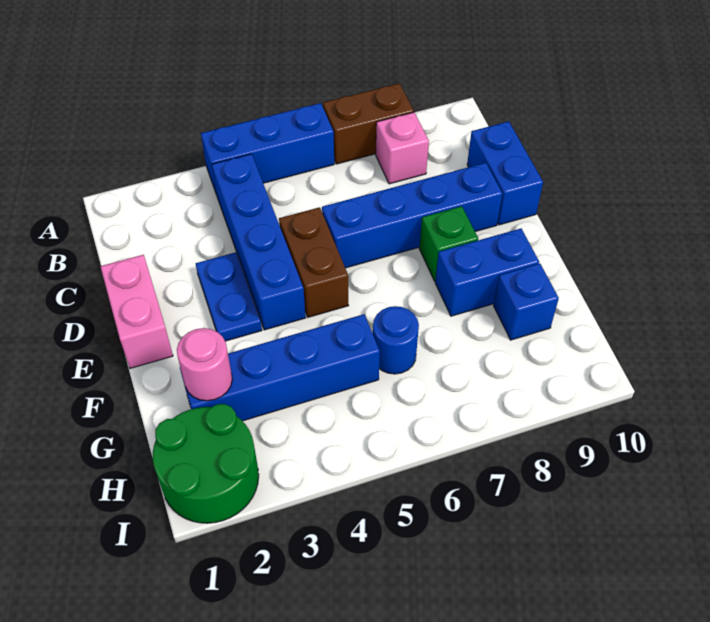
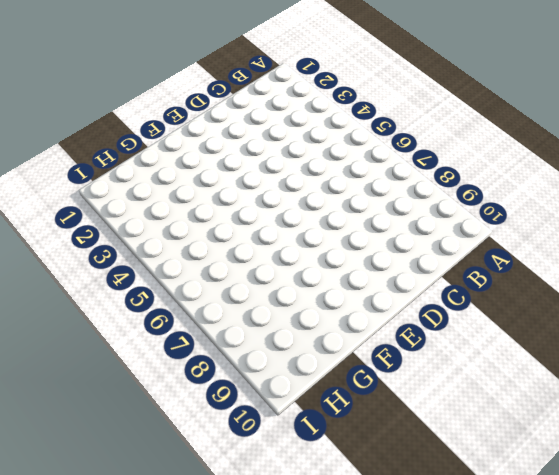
none -> blue brick A4:A6 level 1
none -> brown brick A7:A8 level 1
none -> blue brick B4:E4 level 1

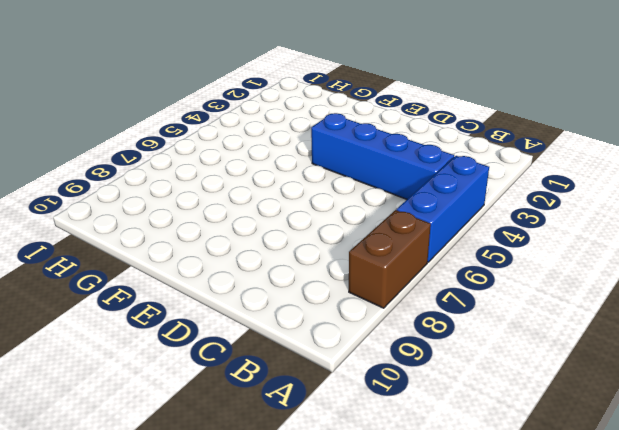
none -> pink brick B8 level 1
none -> blue brick C10:D10 level 1
none -> pink brick D1:E1 level 1

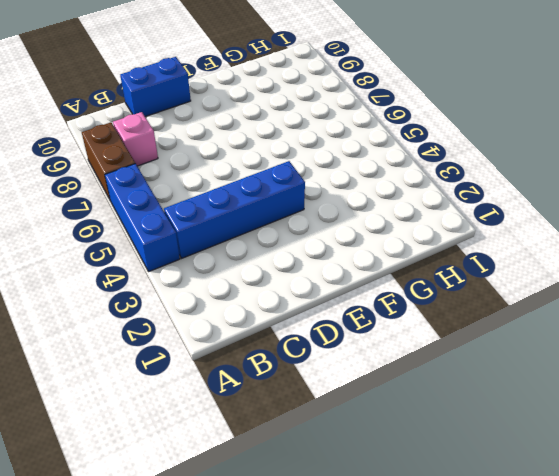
none -> pink brick D1:E1 level 1
none -> blue plate D3:E3 level 1
none -> brown brick D5:E5 level 1

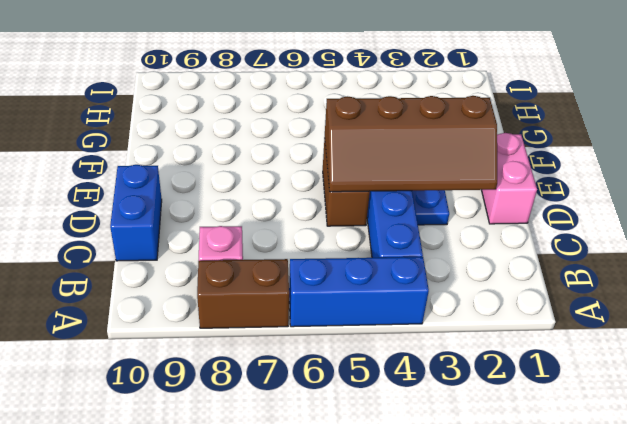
brown slope D2:E5 level 2 top E -> none
none -> blue brick D6:D9 level 1
none -> green brick E8 level 1
none -> blue brick F8:F9 level 1

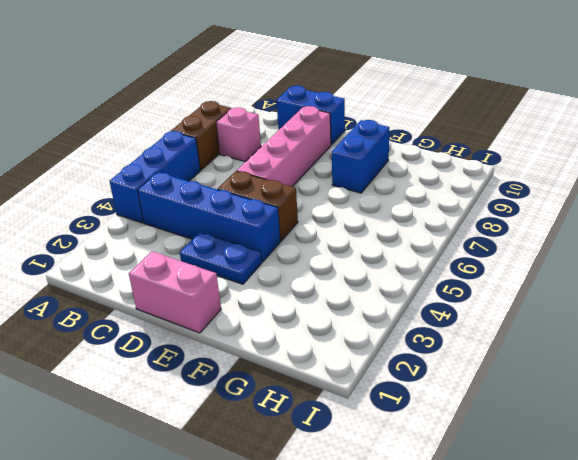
pink brick D6:D9 level 1 -> blue brick D6:D9 level 1
none -> green brick E8 level 1
none -> blue brick G2:G5 level 1
none -> blue round brick G6 level 1

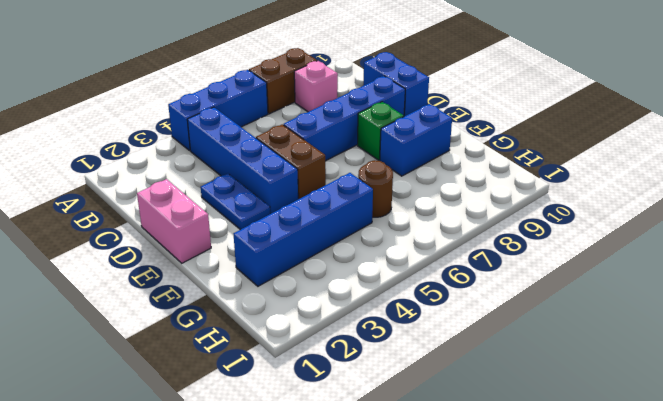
brown round brick G6 level 1 -> blue round brick G6 level 1
none -> blue brick G9 level 1
none -> green round brick H1:I2 level 1
none -> pink round brick G2 level 2

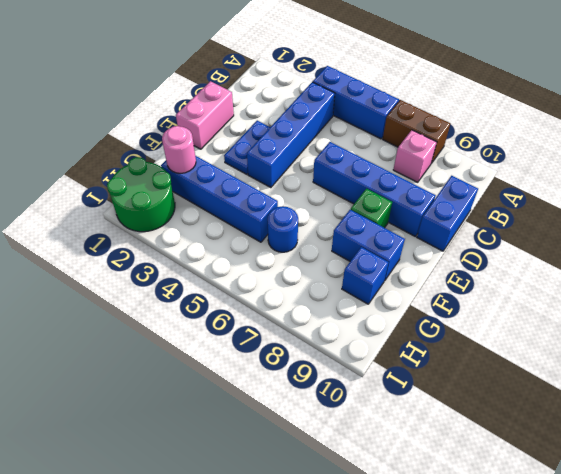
none -> brown brick D5:E5 level 1

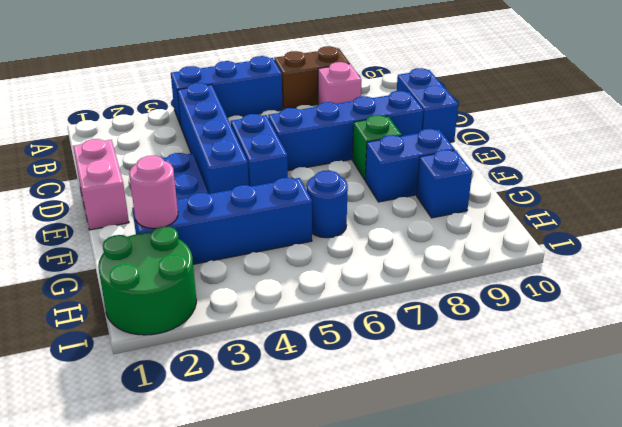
blue brick D5:E5 level 1 -> brown brick D5:E5 level 1

